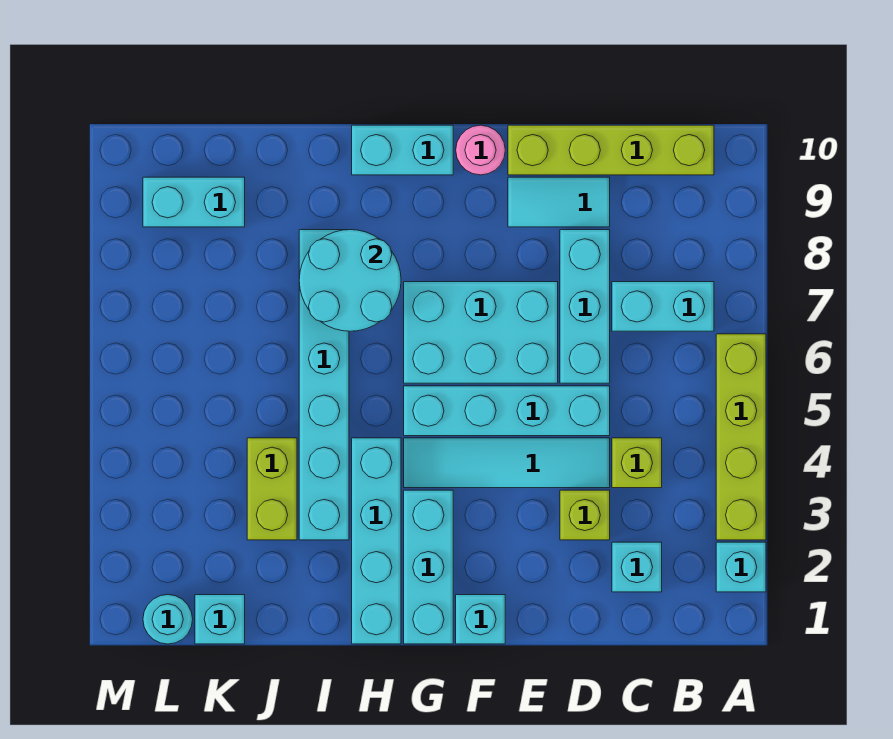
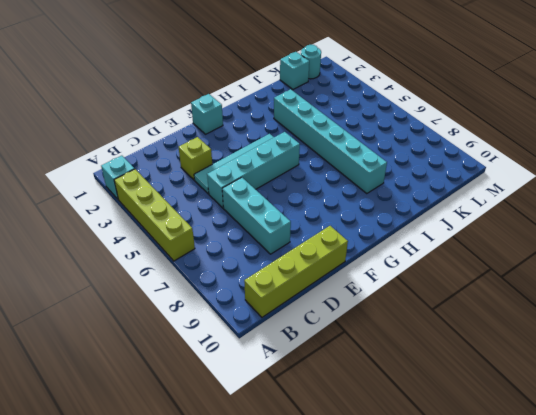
none -> cyan brick B7:C7 level 1
none -> cyan brick C2 level 1
none -> lime brick C4 level 1

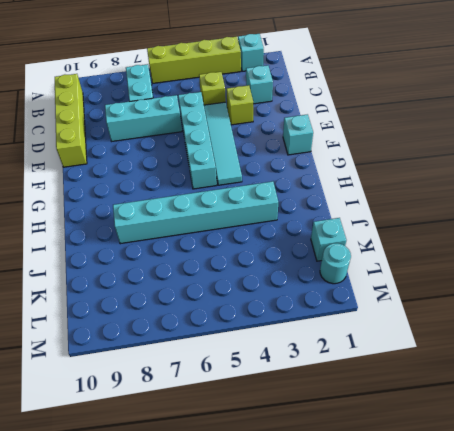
none -> cyan tile D9:E9 level 1
none -> cyan brick E6:G7 level 1
none -> pink round brick F10 level 1

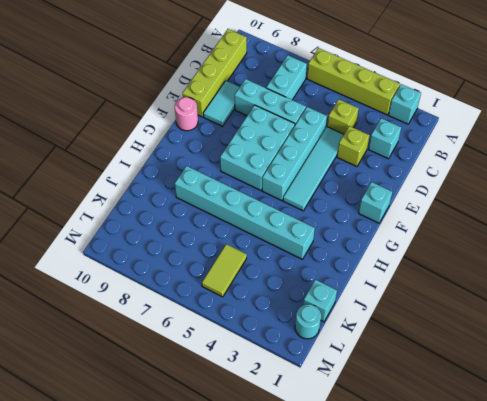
lime tile K5:L5 level 1 -> none
none -> cyan brick G1:G3 level 1
none -> cyan brick G10:H10 level 1
none -> cyan brick H1:H4 level 1

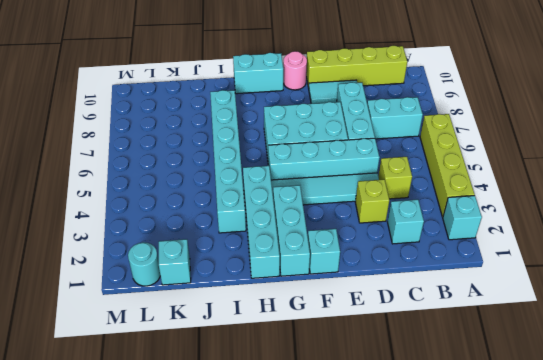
none -> lime brick J3:J4 level 1
none -> cyan brick K9:L9 level 1
none -> cyan round brick H7:I8 level 2

